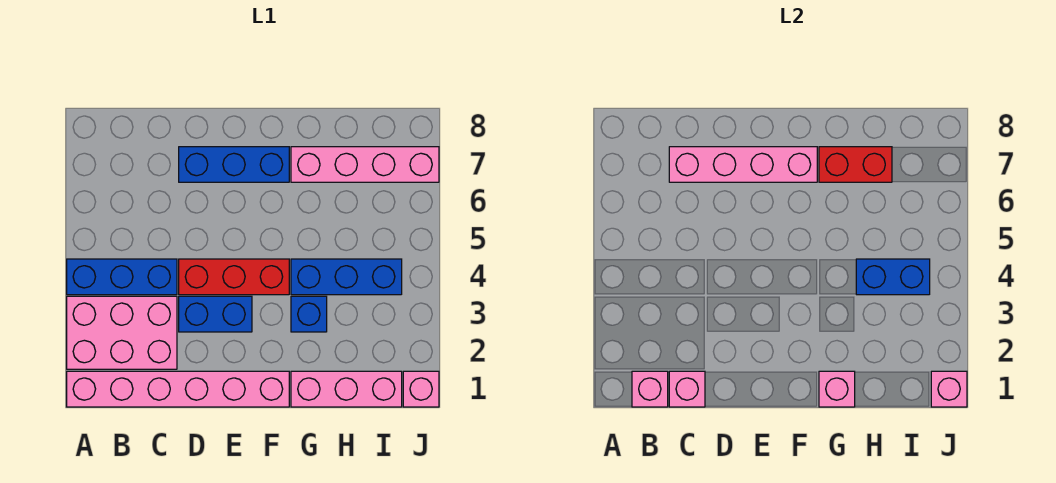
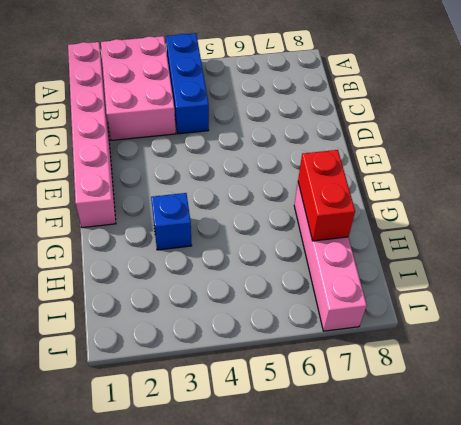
none -> blue brick D3:E3 level 1
none -> red brick D4:F4 level 1
none -> blue brick D7:F7 level 1

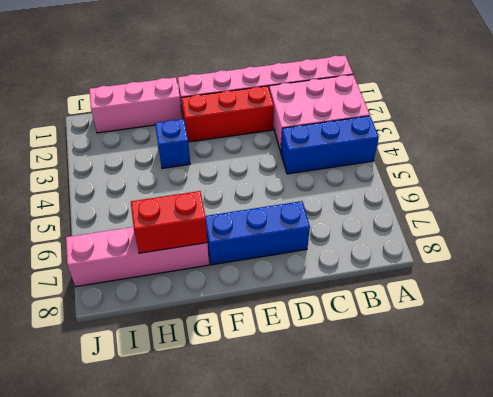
red brick D2:F2 level 1 -> red brick D4:F4 level 1
none -> blue brick D3:E3 level 1
none -> blue brick G4:I4 level 1
none -> pink brick J1 level 1

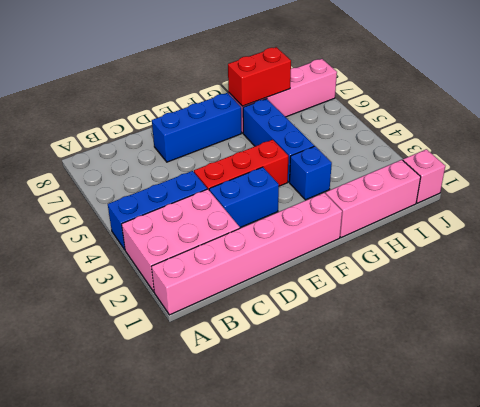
blue brick G4:G6 level 1 -> blue brick G4:I4 level 1
none -> pink brick B1 level 2
none -> pink brick C1 level 2
none -> pink brick C7:F7 level 2

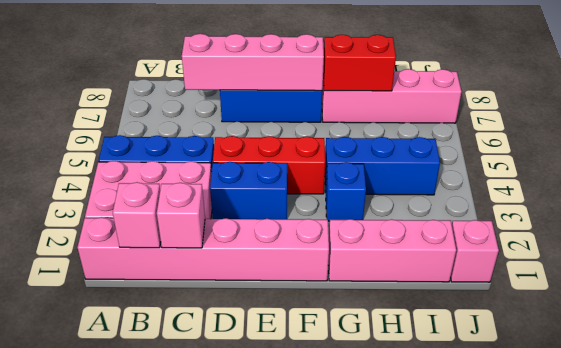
none -> pink brick G1 level 2
none -> blue brick H4:I4 level 2
none -> pink brick J1 level 2

